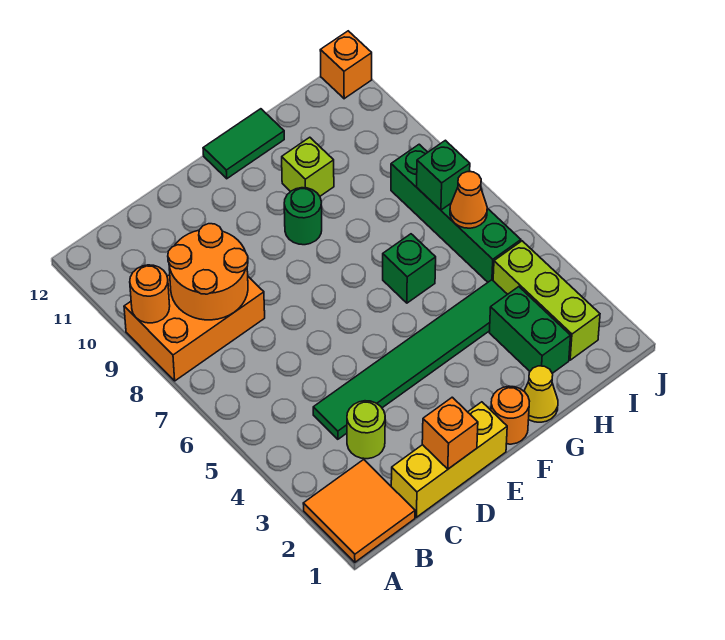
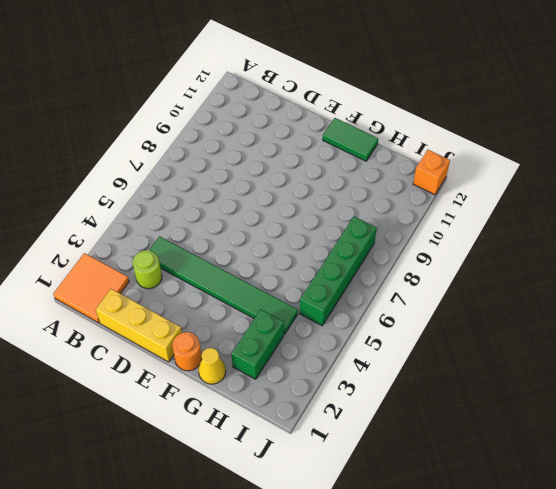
none -> orange brick A8:C9 level 1
none -> green round brick F9 level 1
none -> green brick G6 level 1

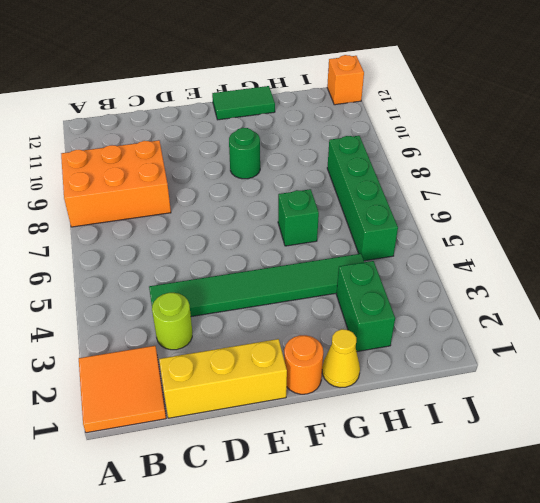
none -> lime brick G10 level 1
none -> lime brick I2:I4 level 1
none -> orange round brick A9 level 2

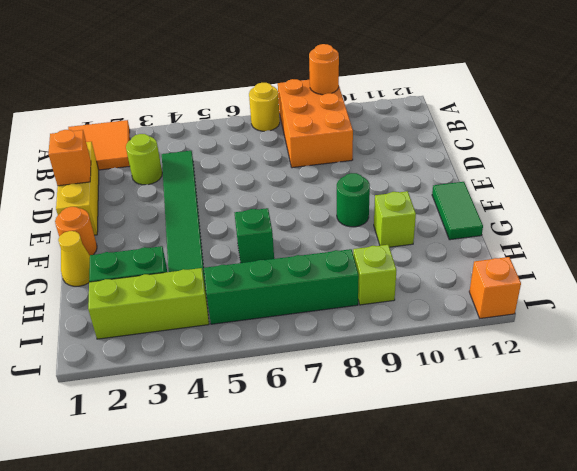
yellow round brick A7 level 1 -> none
lime brick I9 level 1 -> none
none -> orange round brick B8:C9 level 2
none -> orange cone I6 level 2
none -> green brick I7 level 2

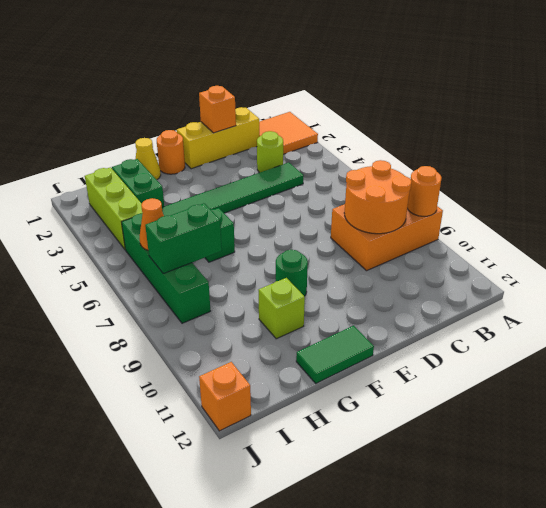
green brick H7:I7 level 2 -> green brick I7 level 2

